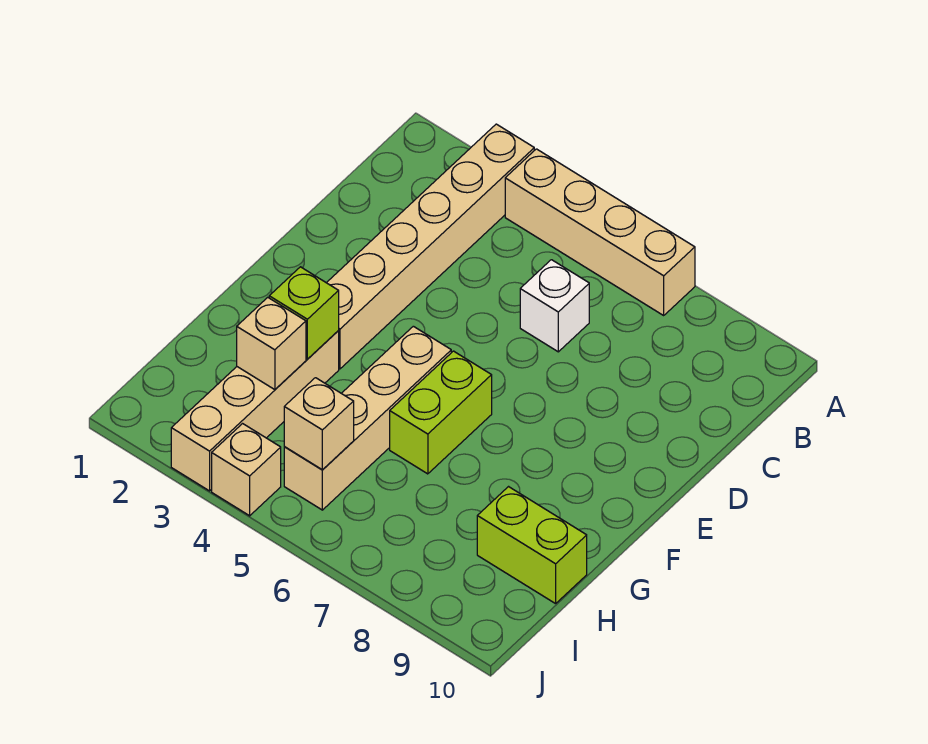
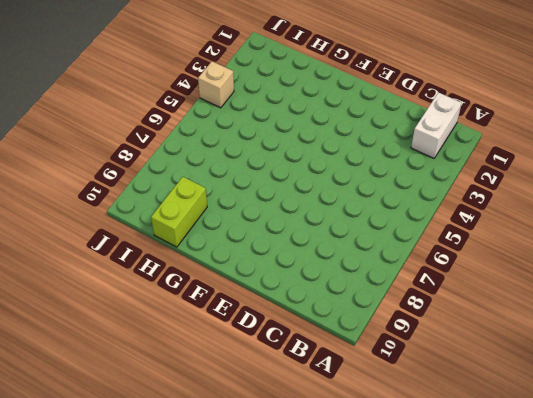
white brick B1:B2 level 1 -> none
none -> tan brick A3:F3 level 1
none -> tan brick A4:A7 level 1

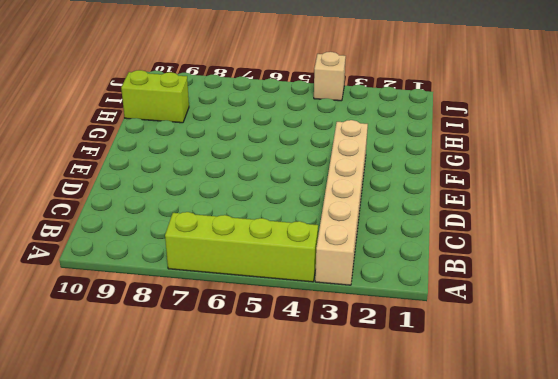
lime brick A4:A7 level 1 -> tan brick A4:A7 level 1
none -> white brick C6 level 1
none -> tan brick F5:I5 level 1

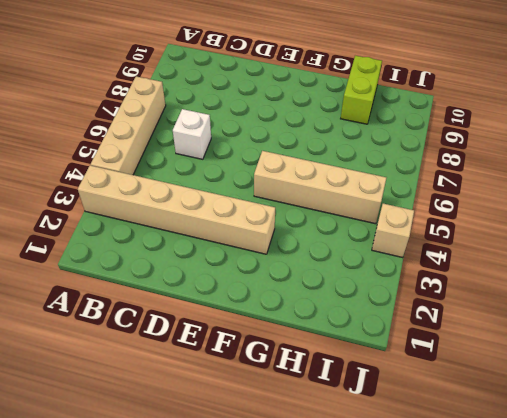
none -> lime brick F6:G6 level 1
none -> tan brick G3:J3 level 1

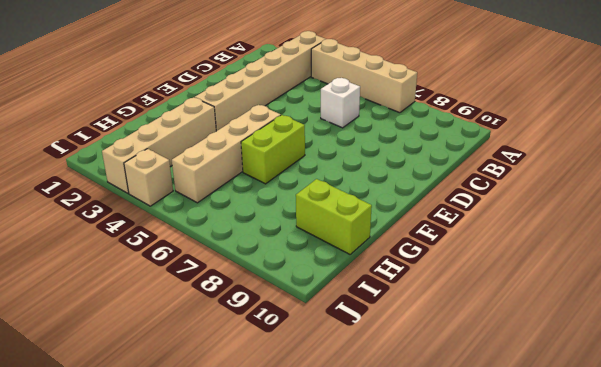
none -> lime brick G3 level 2
none -> tan brick H3 level 2

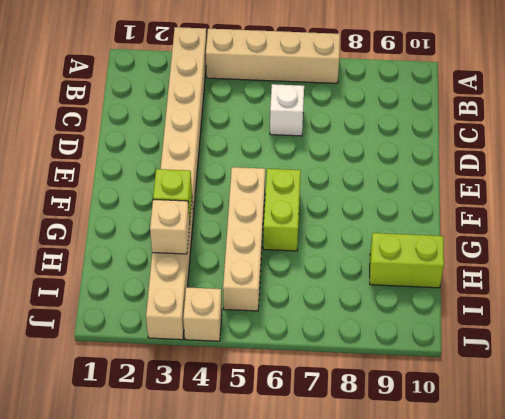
none -> tan brick I5 level 2

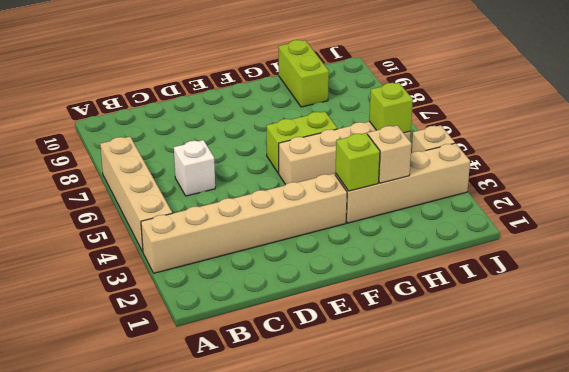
lime brick I5 level 2 -> tan brick I5 level 2

